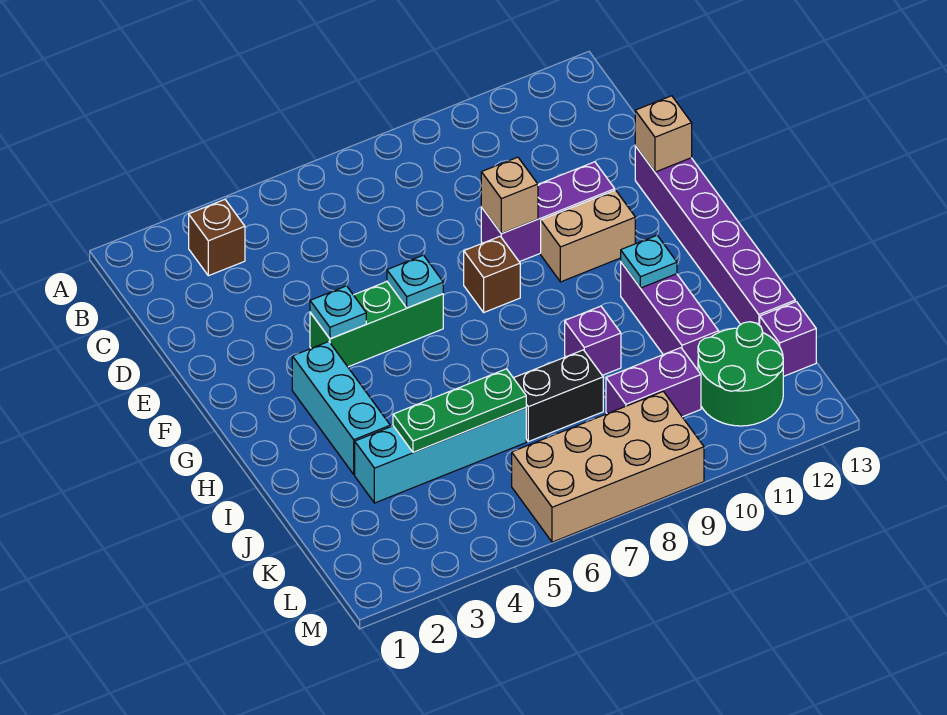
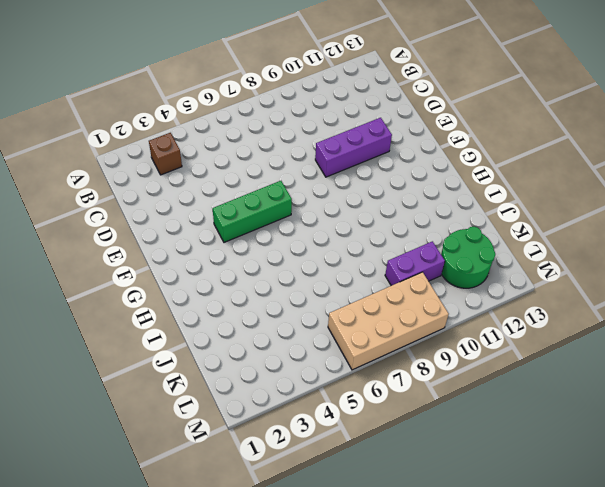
none -> purple brick E13:J13 level 1
none -> brown brick F8 level 1
none -> tan brick F10:F11 level 1

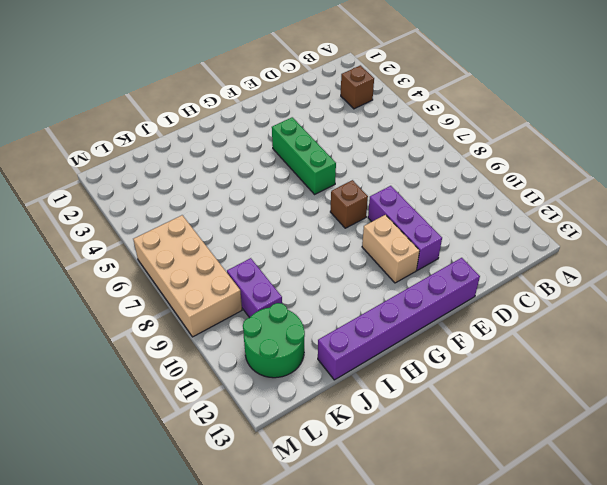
none -> cyan brick G3:I3 level 1
none -> purple brick H11:J11 level 1
none -> purple brick I9 level 1

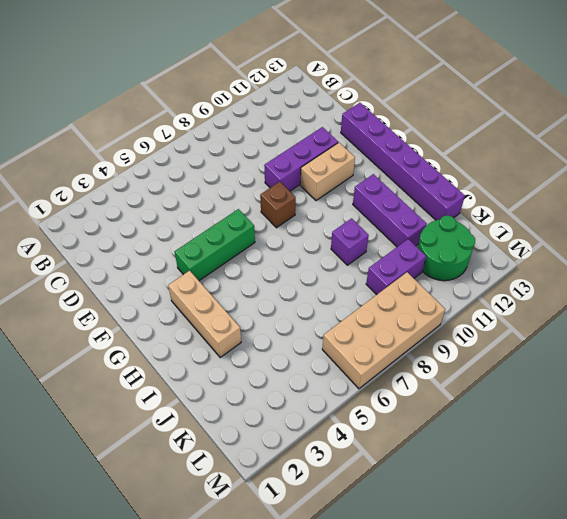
tan brick G3:I3 level 1 -> cyan brick G3:I3 level 1
none -> brown brick B3 level 1
none -> cyan brick J3:J6 level 1
none -> black brick J7:J8 level 1

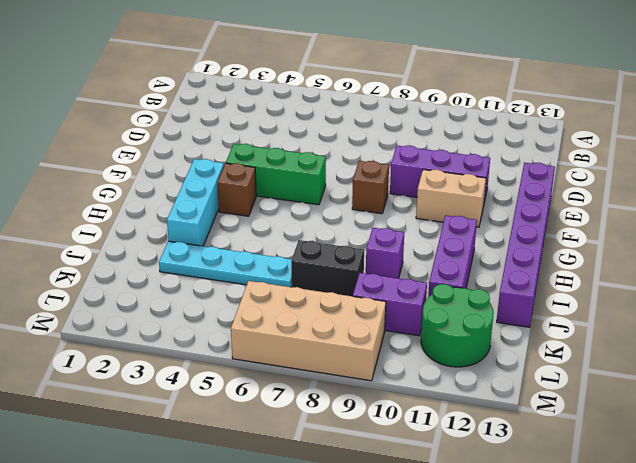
brown brick G4 level 1 -> brown brick B3 level 1
cyan plate J3:J6 level 1 -> cyan brick J3:J6 level 1
none -> purple brick K13 level 1
none -> tan brick E9 level 2
none -> tan brick E13 level 2

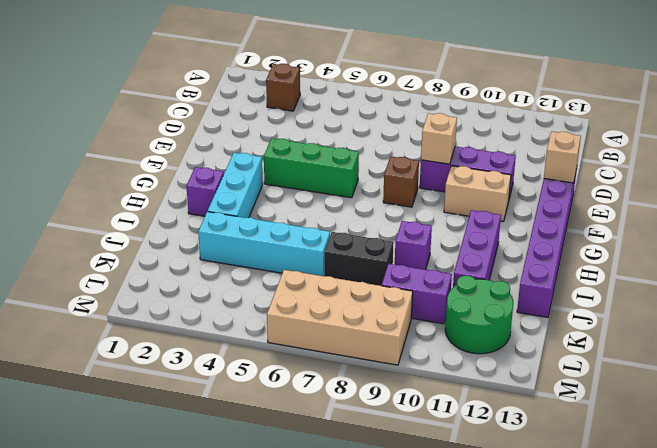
purple brick H2 level 1 -> purple brick K13 level 1
none -> cyan plate F4 level 2
none -> cyan plate F6 level 2
none -> cyan plate H11 level 2

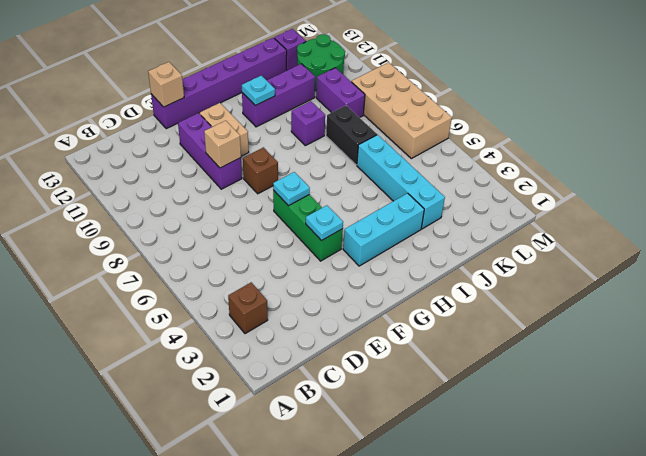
none -> green plate J4:J6 level 2

